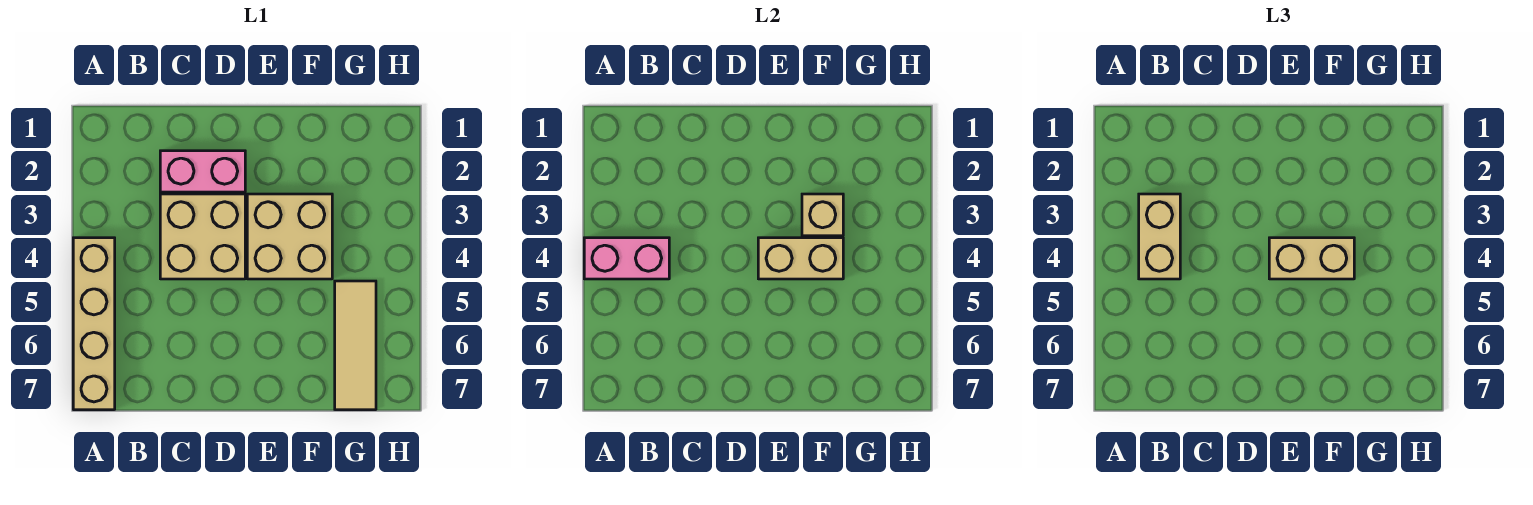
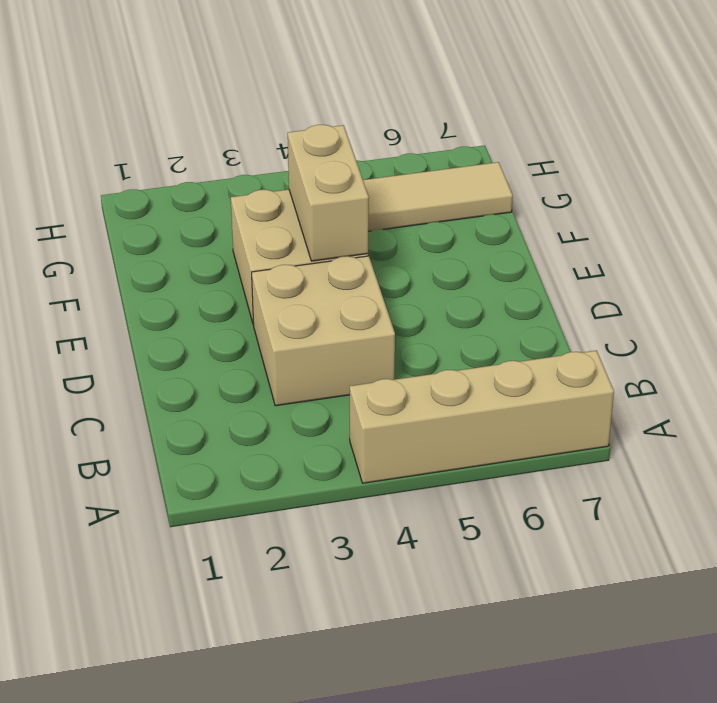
none -> pink brick C2:D2 level 1
none -> pink brick A4:B4 level 2

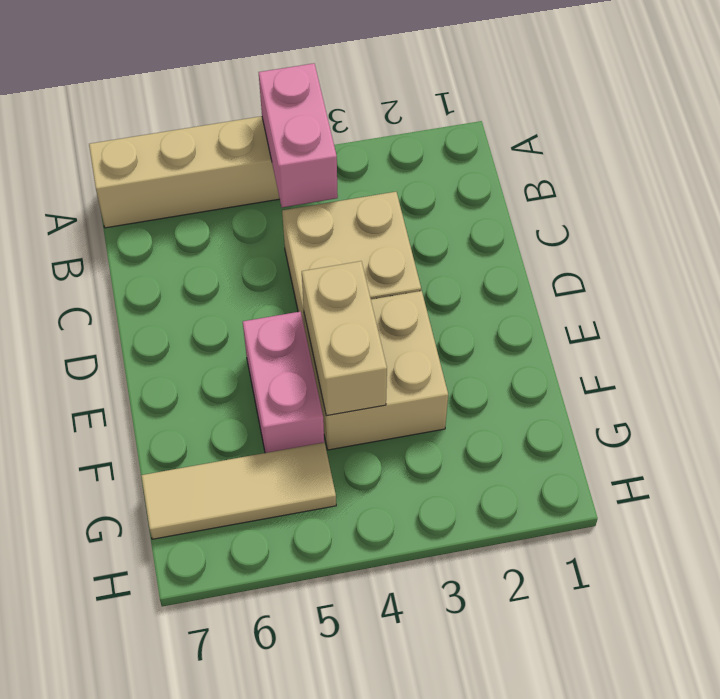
pink brick E5:F5 level 1 -> pink brick C2:D2 level 1
none -> tan brick F3 level 2
none -> tan brick B3:B4 level 3

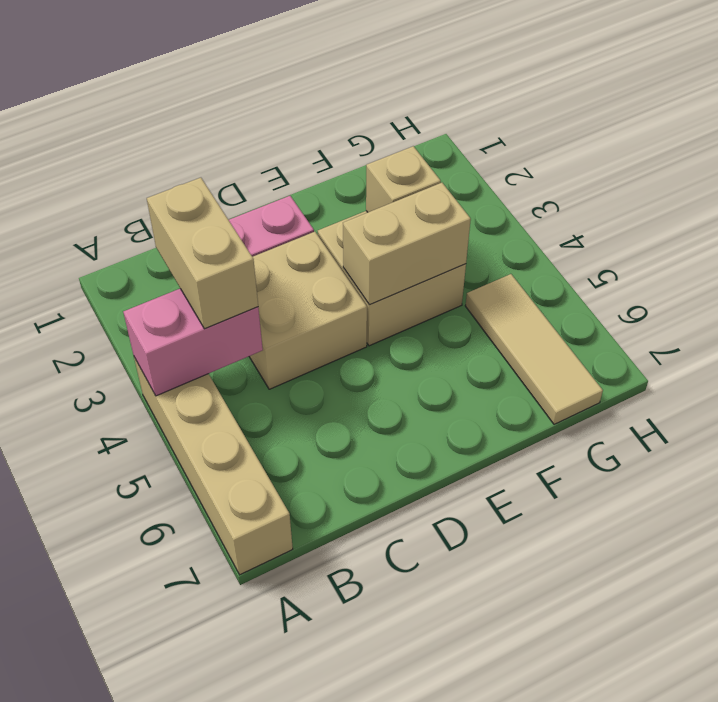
none -> tan brick E4:F4 level 3

